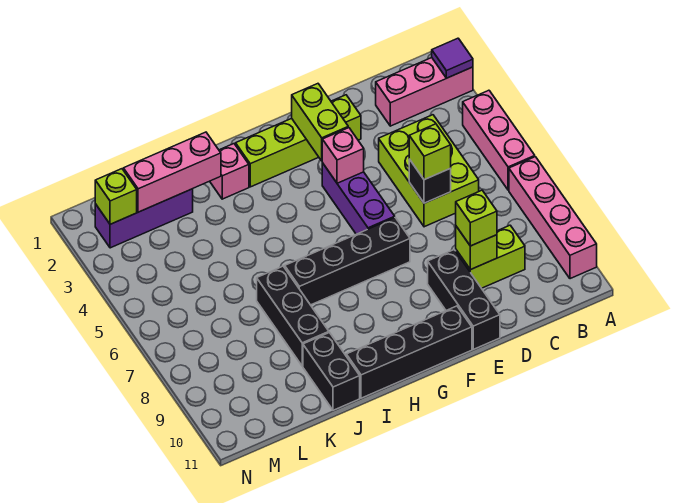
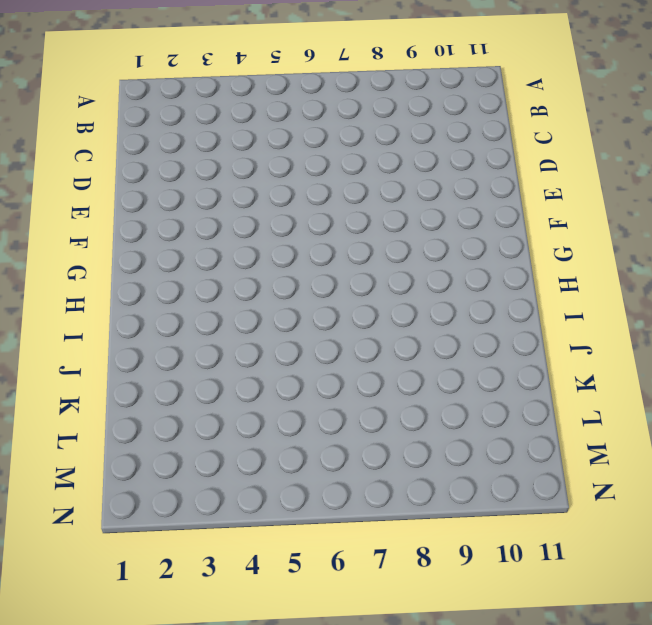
none -> pink brick A2:C2 level 1
none -> pink brick A4:A6 level 1
none -> pink brick A7:A10 level 1

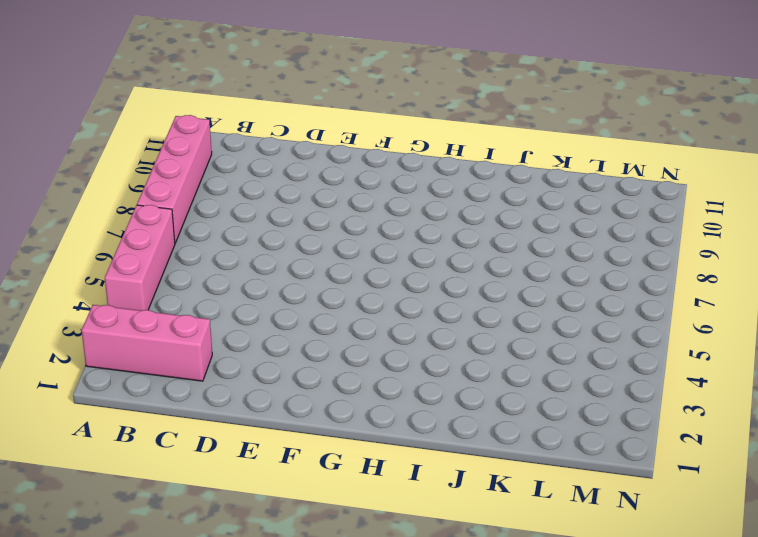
none -> lime brick C4:D6 level 1
none -> lime brick C9:D9 level 1
none -> lime brick E2:H2 level 1

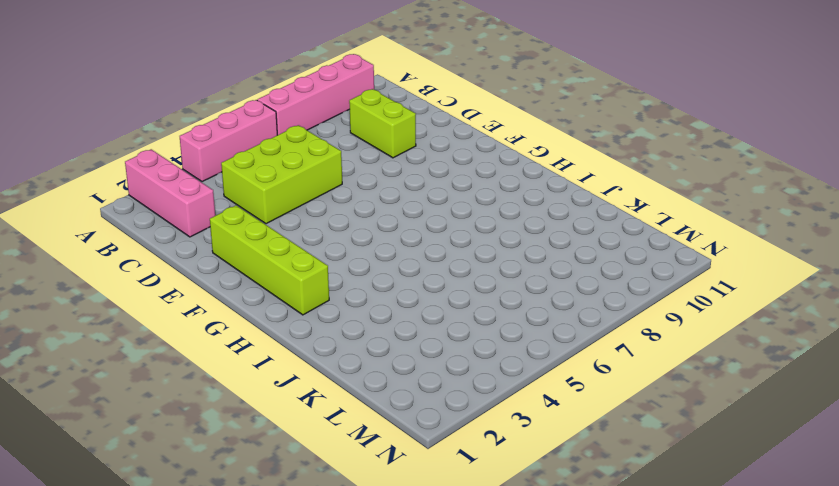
none -> black brick E9:E11 level 1
none -> purple brick F4:F6 level 1
none -> black brick F7:I7 level 1

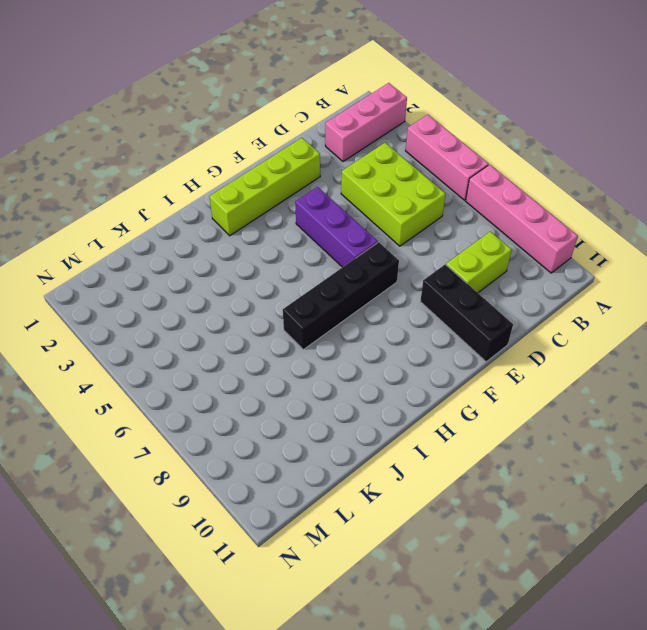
none -> black brick F11:I11 level 1
none -> pink brick I2 level 1
none -> black brick J7:J9 level 1

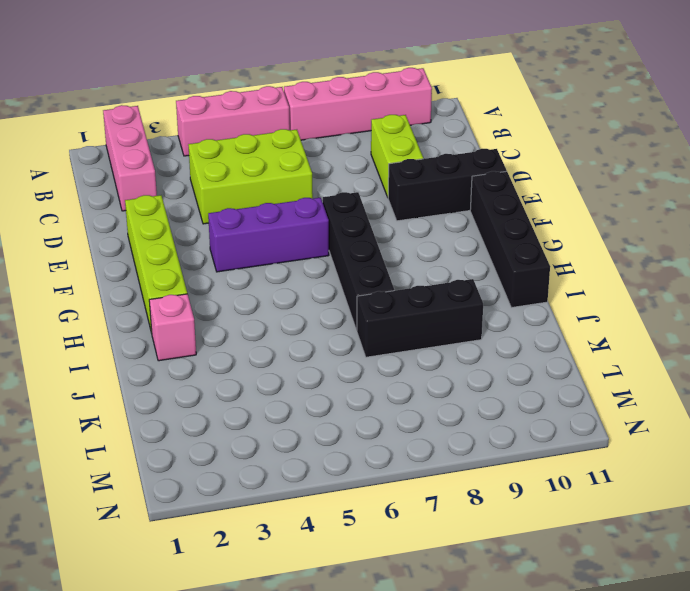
none -> black brick J10:J11 level 1
none -> purple brick K2:M2 level 1
none -> purple tile A2 level 2

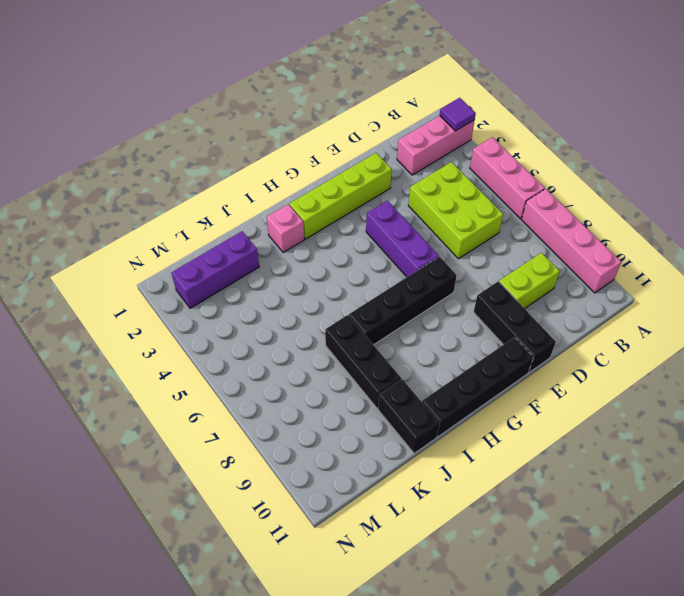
none -> black brick D6 level 2
none -> lime brick D9 level 2
none -> lime brick F2:F3 level 2

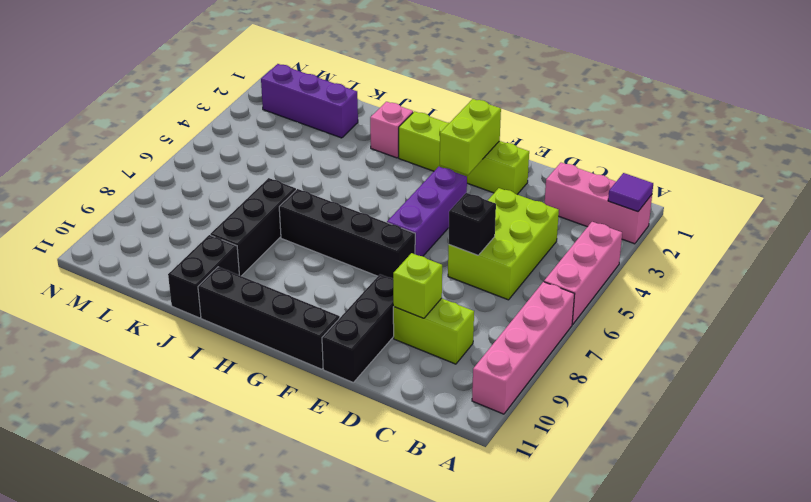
none -> pink brick F4 level 2
none -> pink brick J2:L2 level 2
none -> lime brick M2 level 2

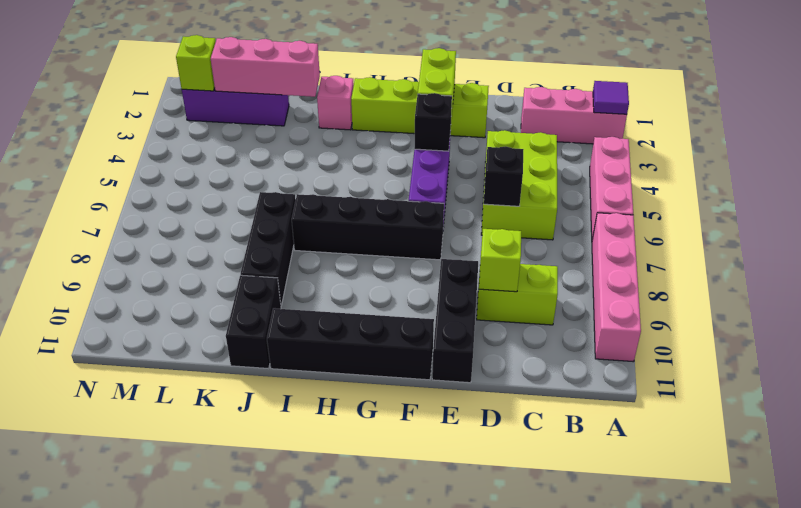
black brick F4 level 2 -> pink brick F4 level 2
none -> lime brick D6 level 3
none -> lime brick D9 level 3

